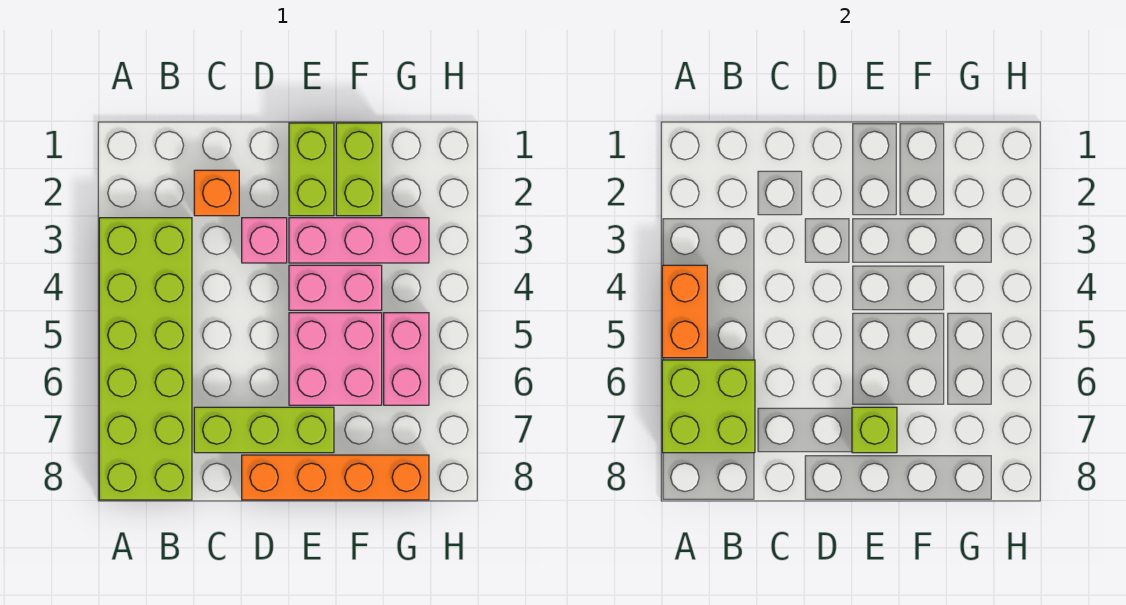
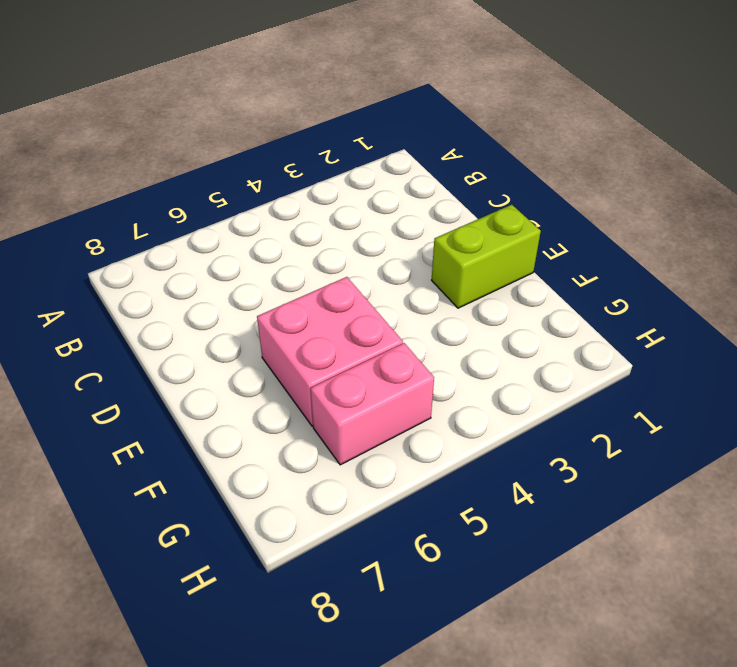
none -> lime brick A3:B8 level 1
none -> orange brick C2 level 1
none -> lime brick C7:E7 level 1

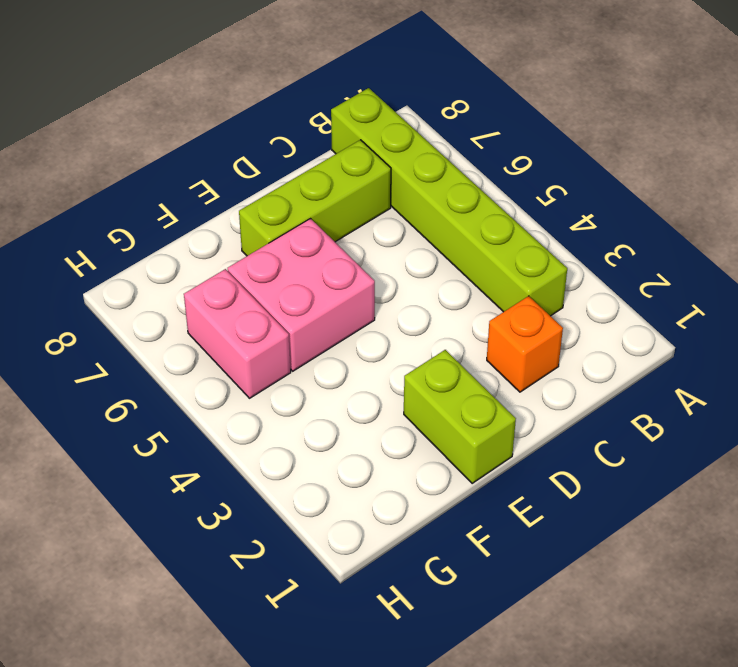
lime brick B3:B8 level 1 -> lime brick A3:B8 level 1
none -> pink brick D3 level 1
none -> orange brick D8:G8 level 1
none -> pink brick E3:G3 level 1

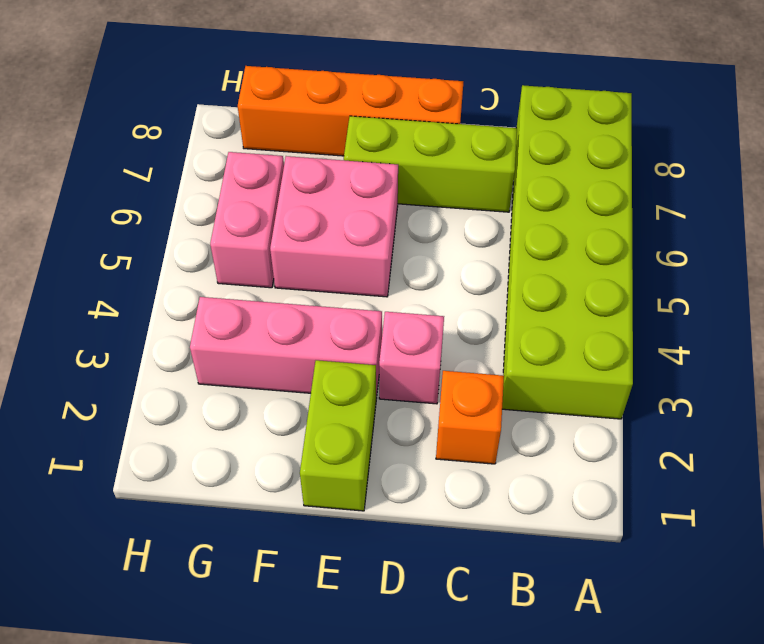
none -> pink brick E4:F4 level 1
none -> lime brick F1:F2 level 1
none -> orange brick A4:A5 level 2

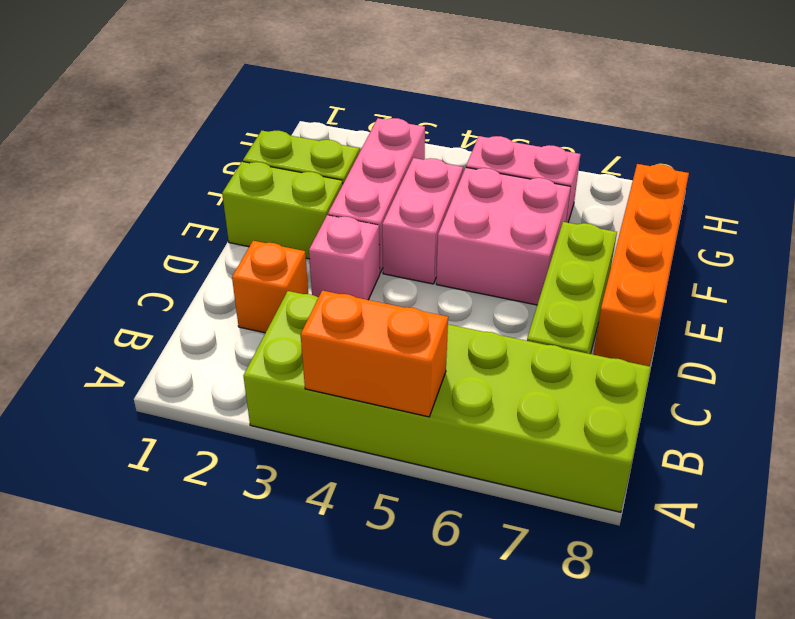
none -> lime brick A6:B7 level 2
none -> lime brick E7 level 2

